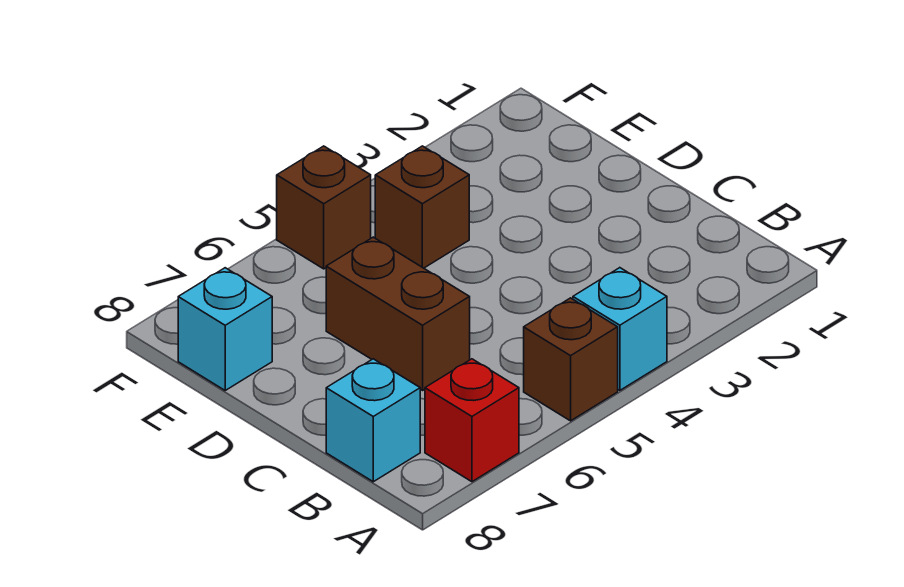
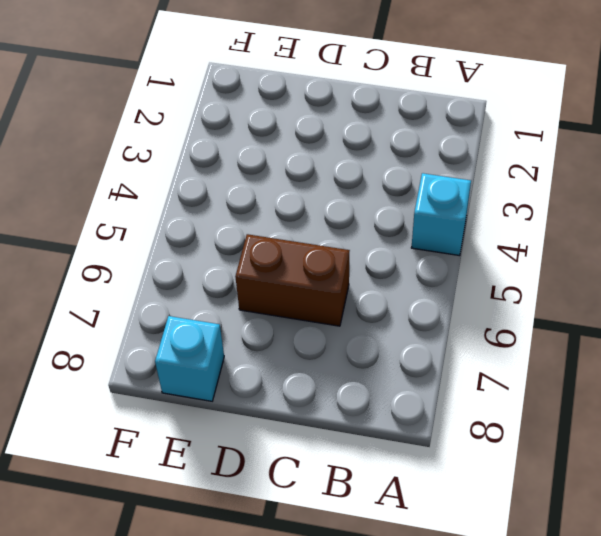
none -> brown brick A5 level 1
none -> red brick A7 level 1

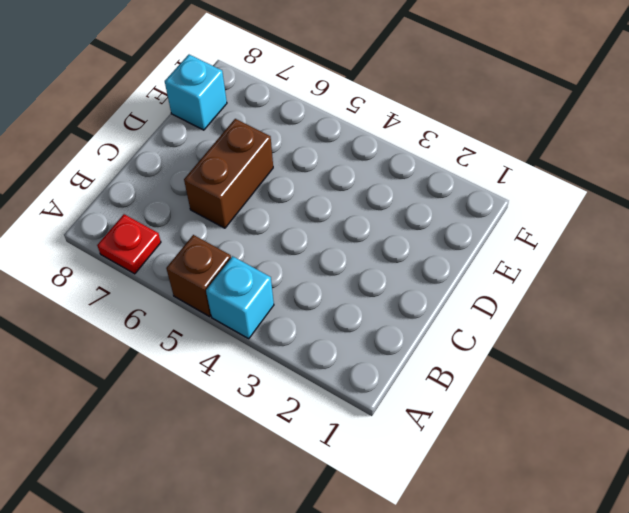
red plate A7 level 1 -> red brick A7 level 1
none -> cyan brick B8 level 1
none -> brown brick E4 level 1

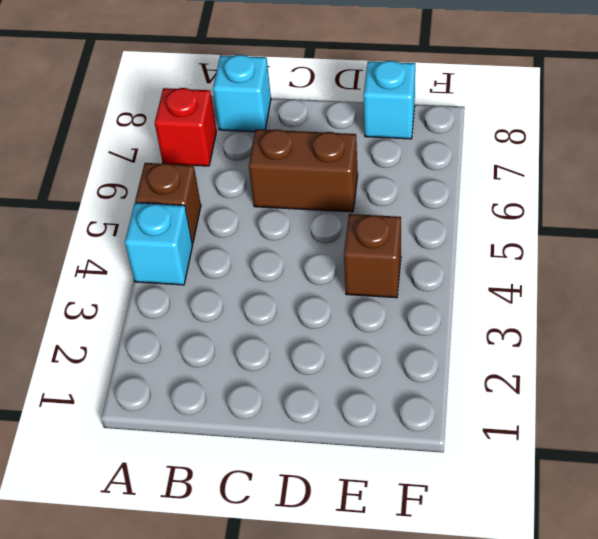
none -> brown brick F5 level 1

